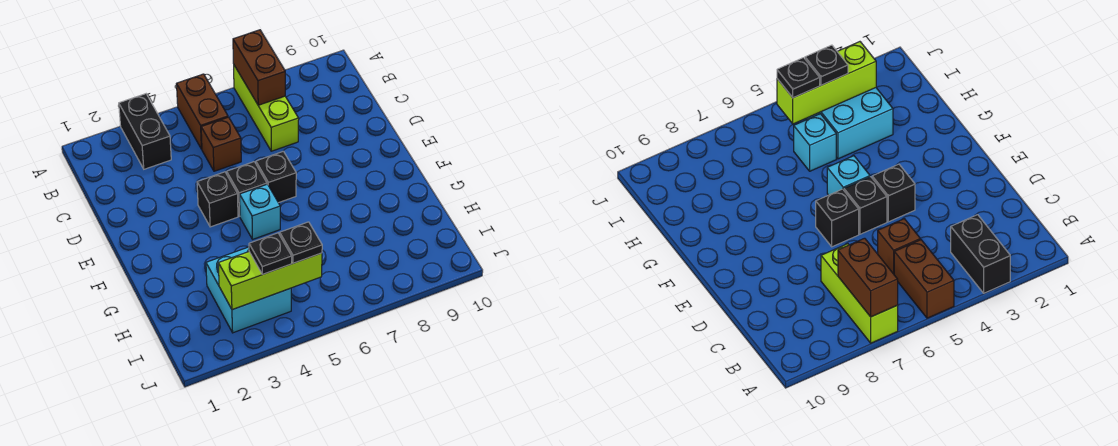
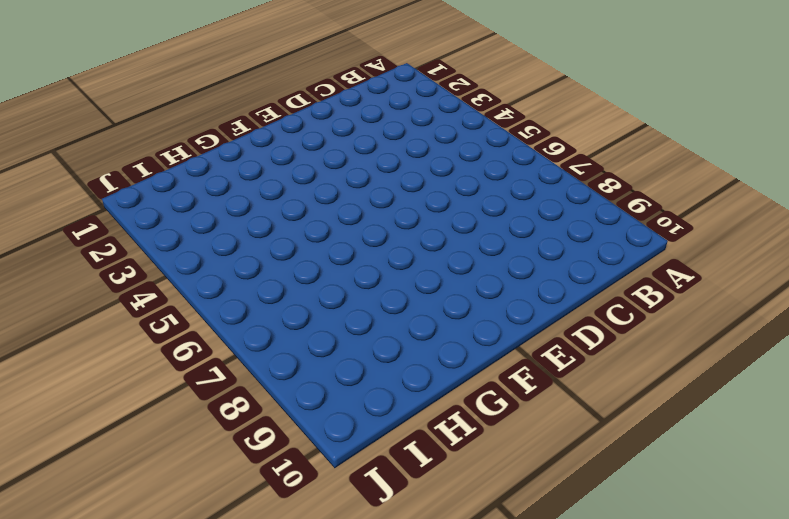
none -> black brick A3:B3 level 1
none -> brown brick A5:B5 level 1
none -> lime brick A7:C7 level 1

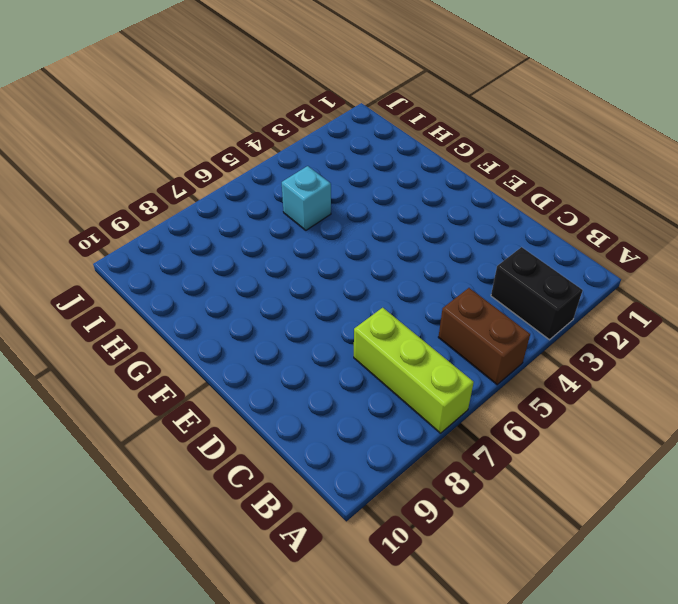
none -> brown brick C5 level 1
none -> black brick E4 level 1
none -> black brick E5 level 1

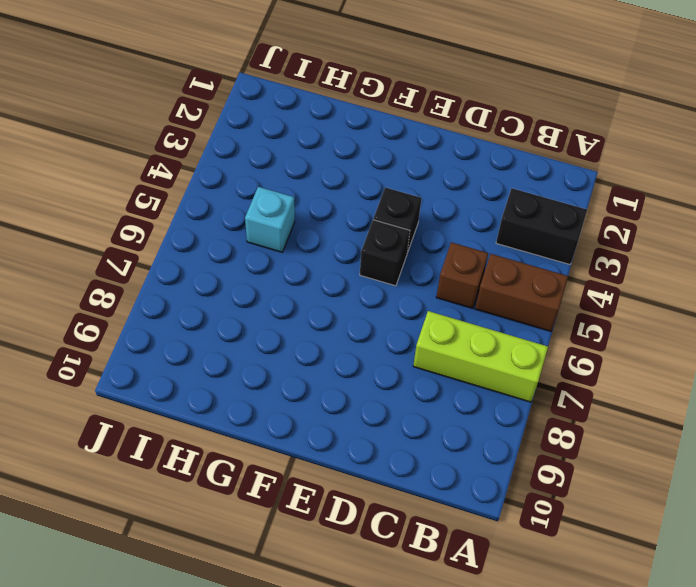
none -> black brick E6 level 1
none -> cyan brick F5 level 1
none -> cyan brick H3:I4 level 1

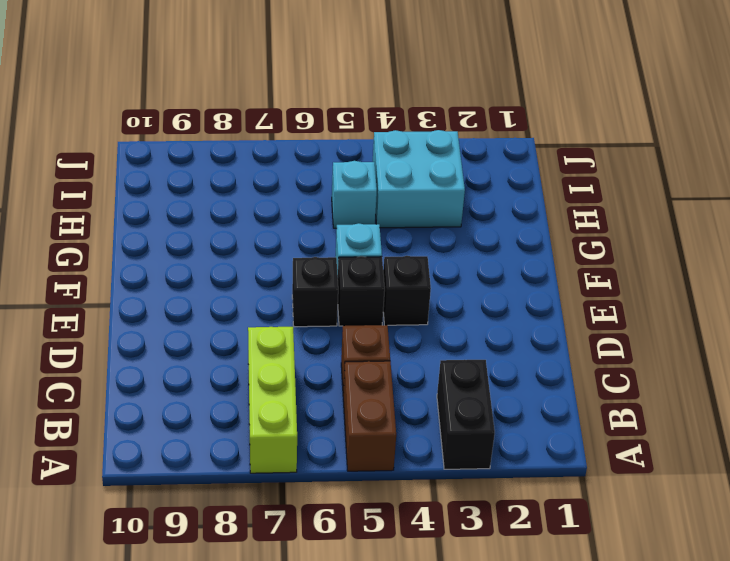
none -> brown brick A7:B7 level 2
none -> lime brick I3:I5 level 2
none -> black plate I4 level 3

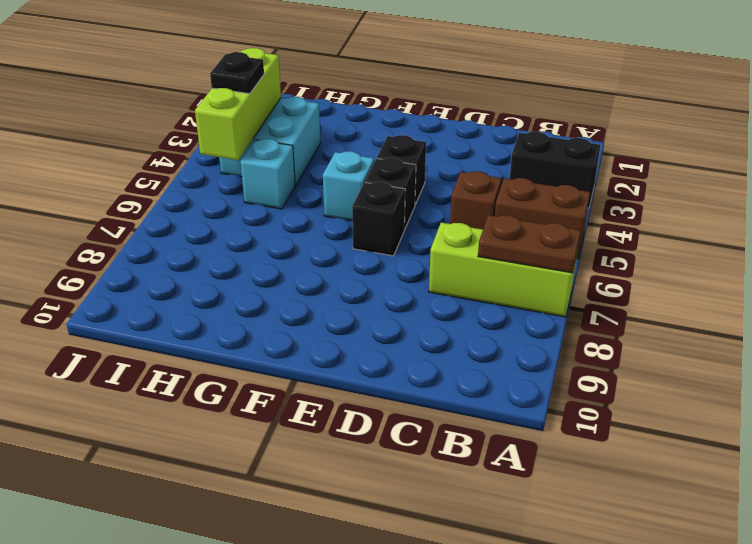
brown plate A7:B7 level 2 -> brown brick A7:B7 level 2
none -> black plate I5 level 3

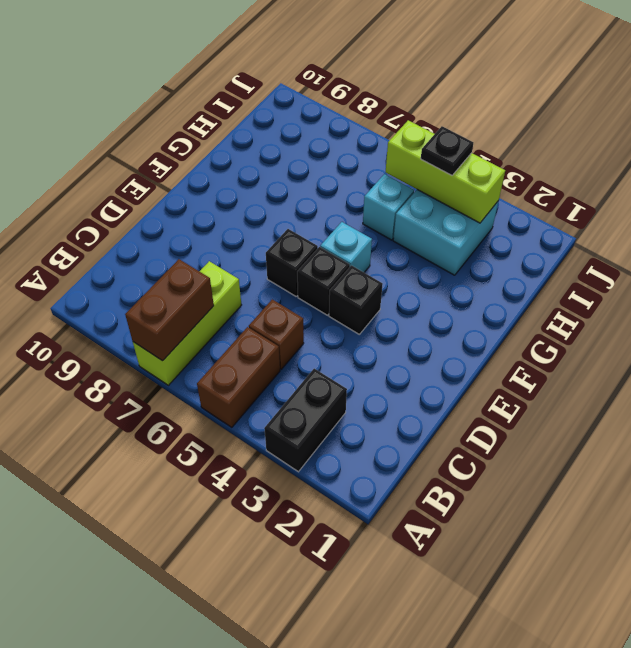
none -> black plate I5 level 3

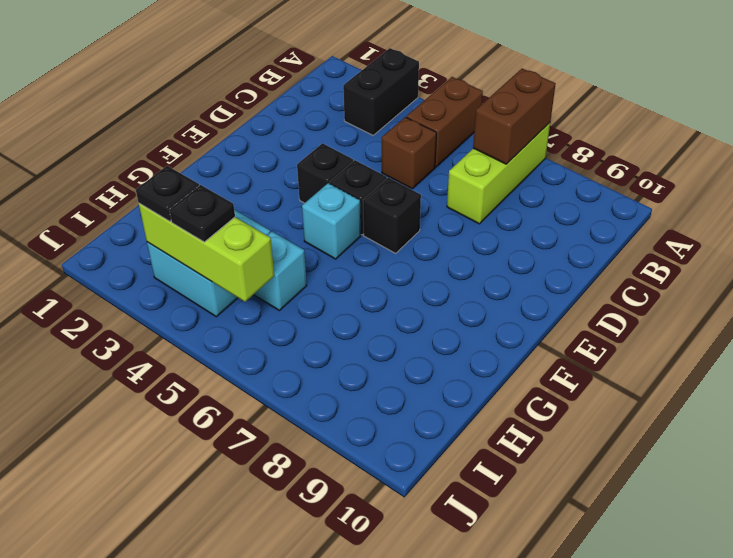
black plate I3 level 3 -> black plate I5 level 3

